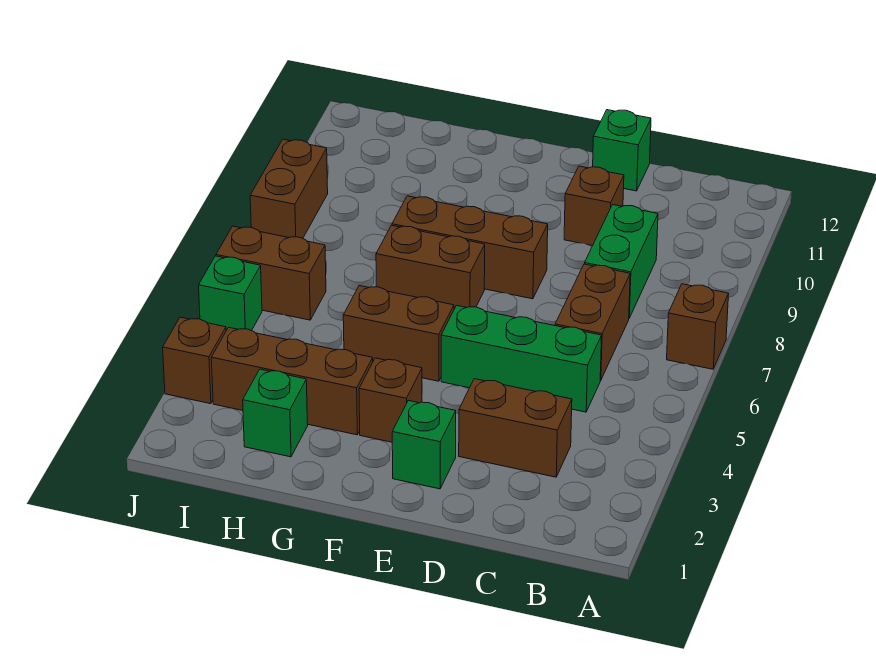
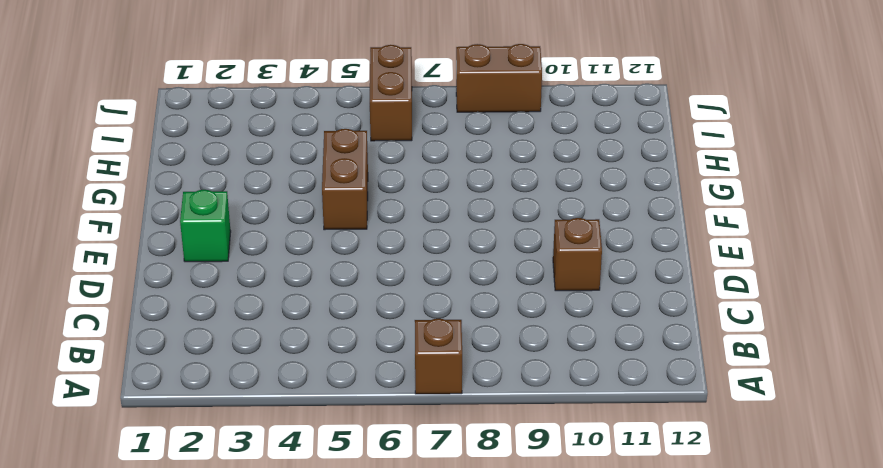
none -> brown brick C3:D3 level 1
none -> green brick C5:E5 level 1
none -> brown brick C6:C7 level 1

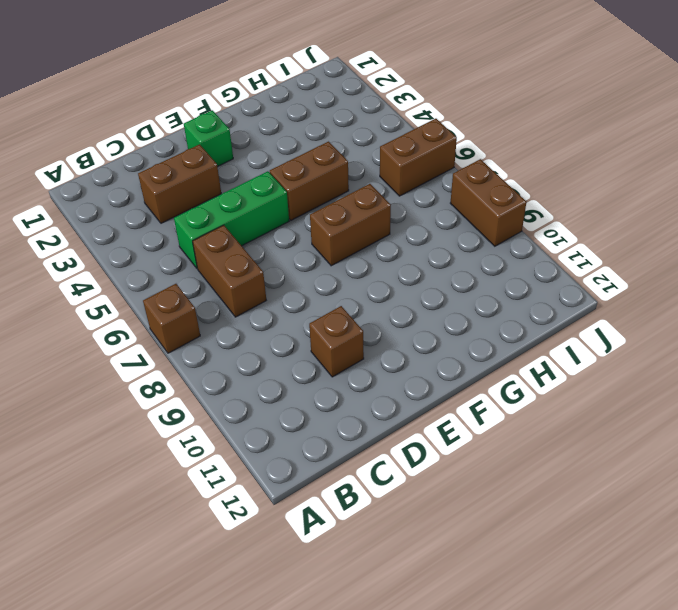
none -> green brick C8:C9 level 1
none -> green brick D12 level 1
none -> brown brick E8:G8 level 1

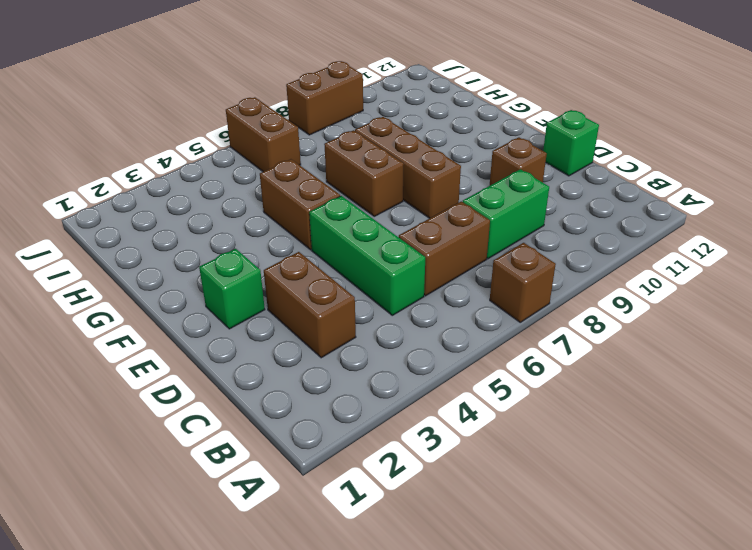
none -> brown brick F3 level 1
none -> brown brick G3:I3 level 1
none -> green brick H2 level 1

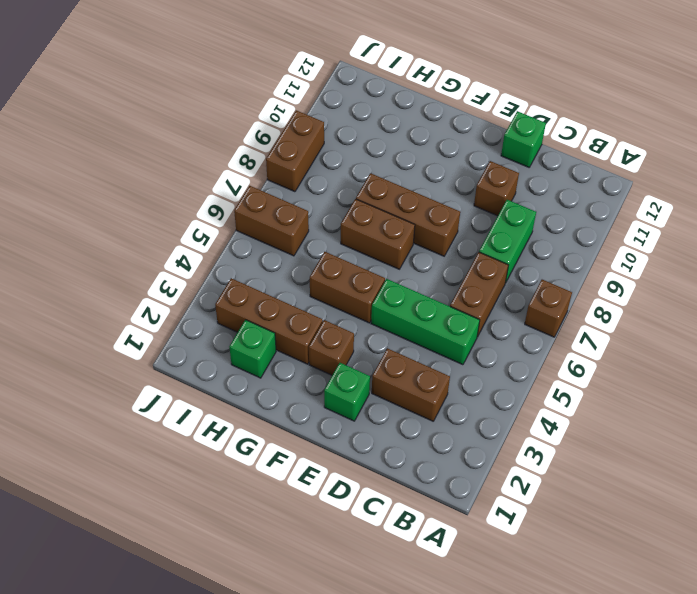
none -> brown brick J3 level 1
none -> green brick J5 level 1

